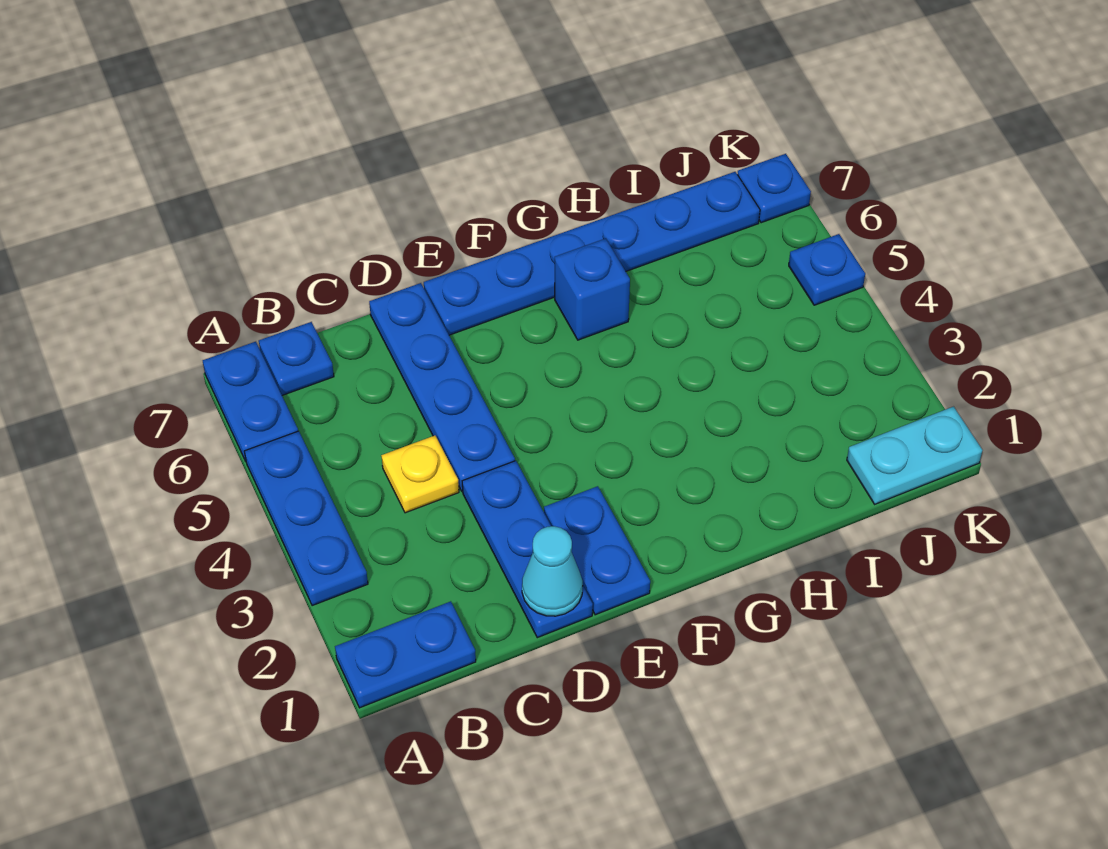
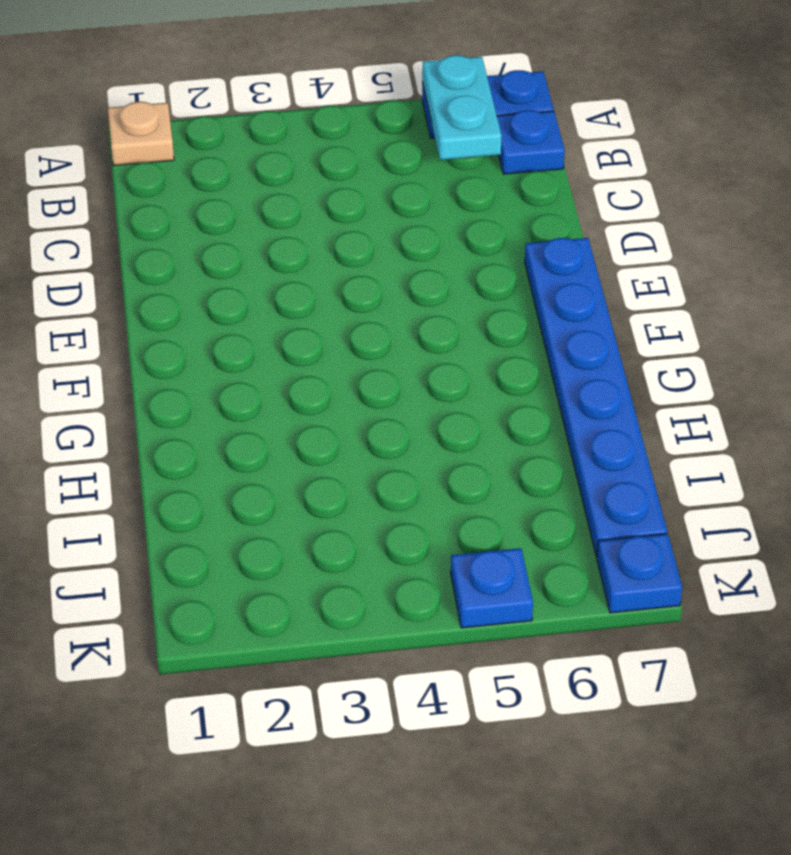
tan plate A1 level 1 -> blue plate A1:B1 level 1
cyan plate A6:B6 level 2 -> cyan plate J1:K1 level 1
none -> blue plate A3:A5 level 1
none -> yellow plate C4 level 1
none -> blue plate D1:D3 level 1

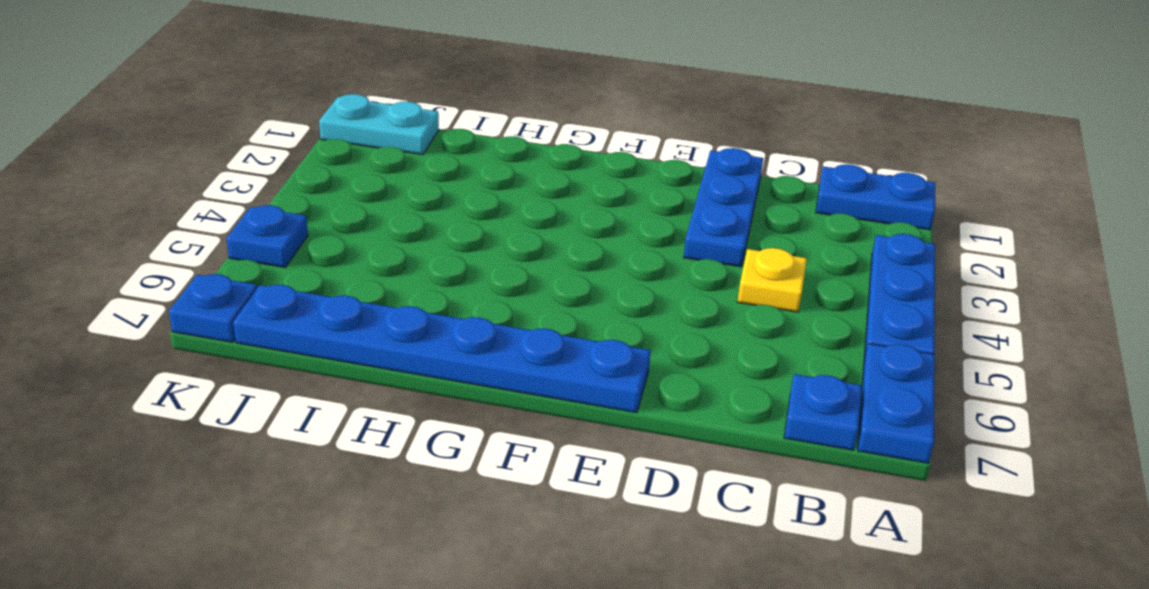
none -> blue plate D4:D7 level 1
none -> blue plate E1:E2 level 1
none -> blue brick G6 level 1

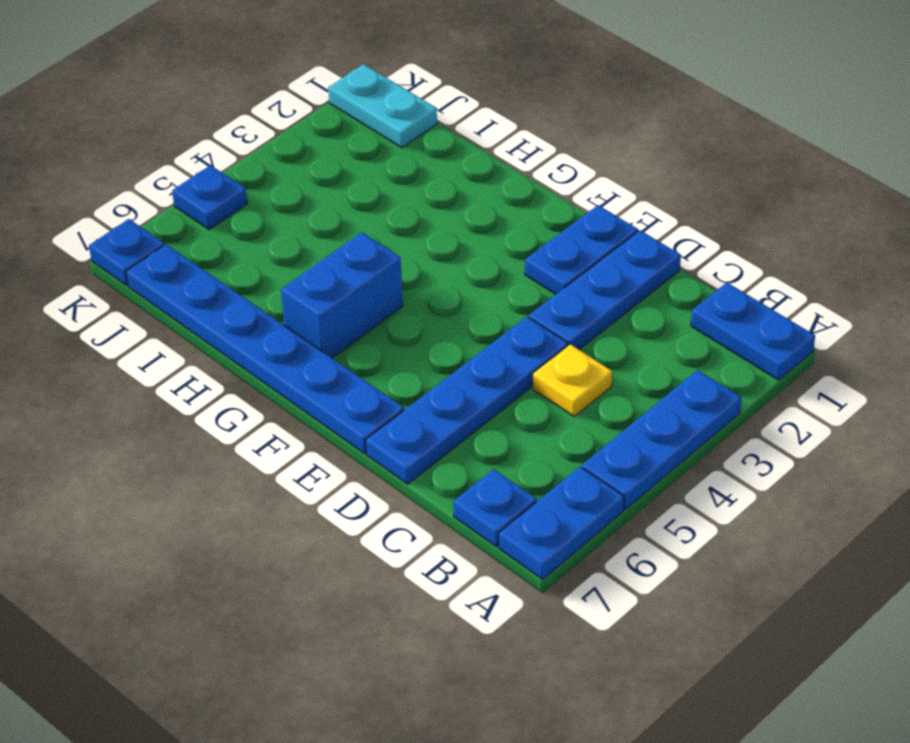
blue brick G5:G6 level 1 -> blue brick G6 level 1
none -> cyan cone D1 level 2

